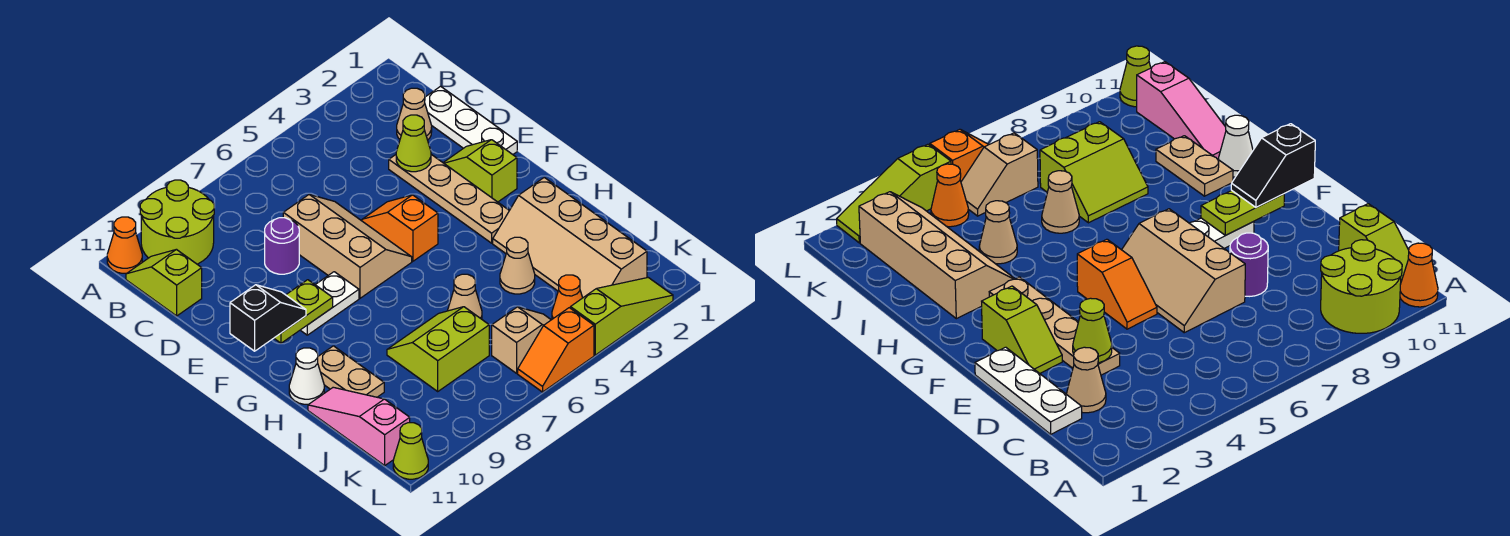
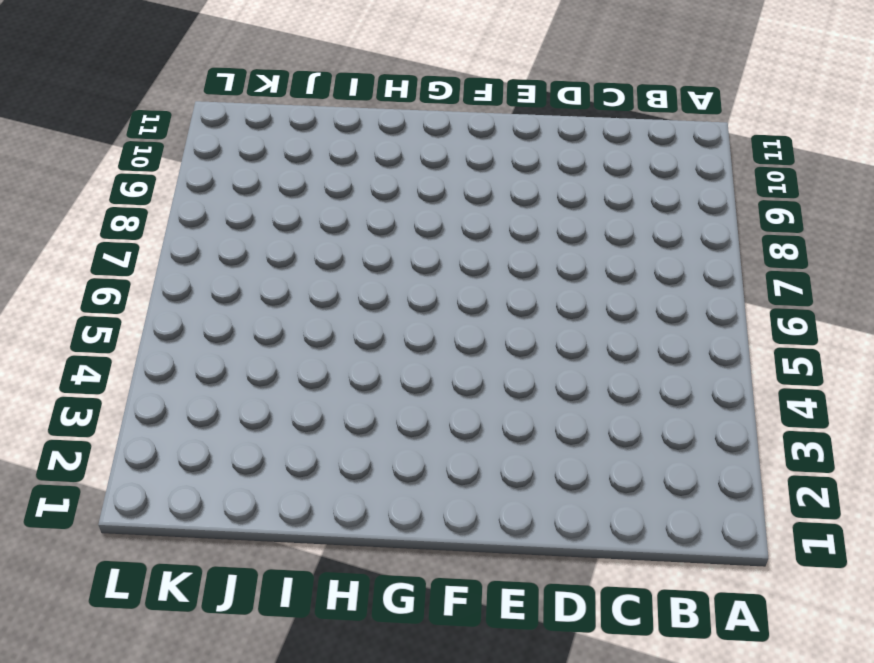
none -> lime round brick A9:B10 level 1
none -> orange cone A11 level 1
none -> lime slope B11:C11 level 1 top C

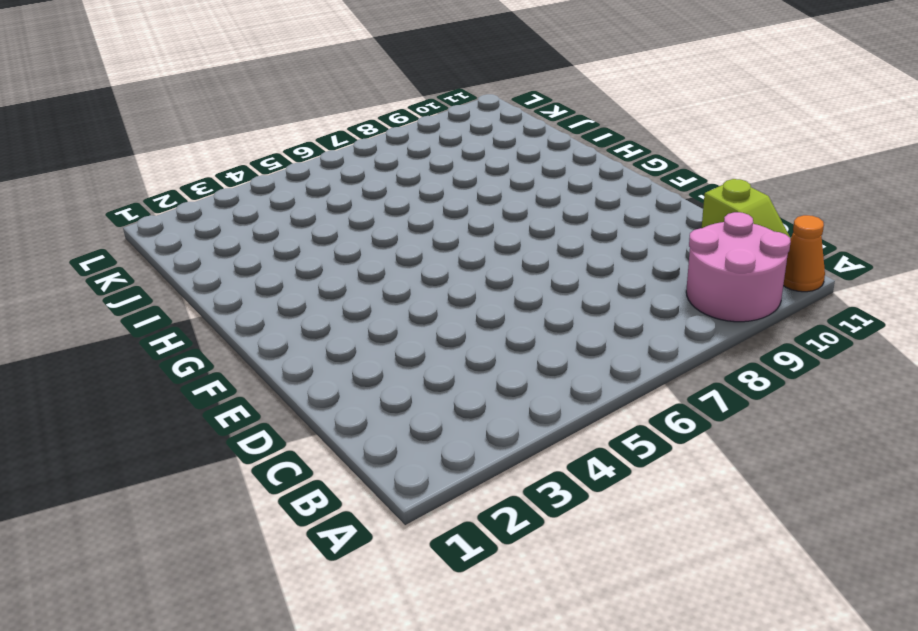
pink round brick A9:B10 level 1 -> lime round brick A9:B10 level 1
none -> white plate C1:E1 level 1
none -> tan cone C2 level 1
none -> tan plate D3:G3 level 1

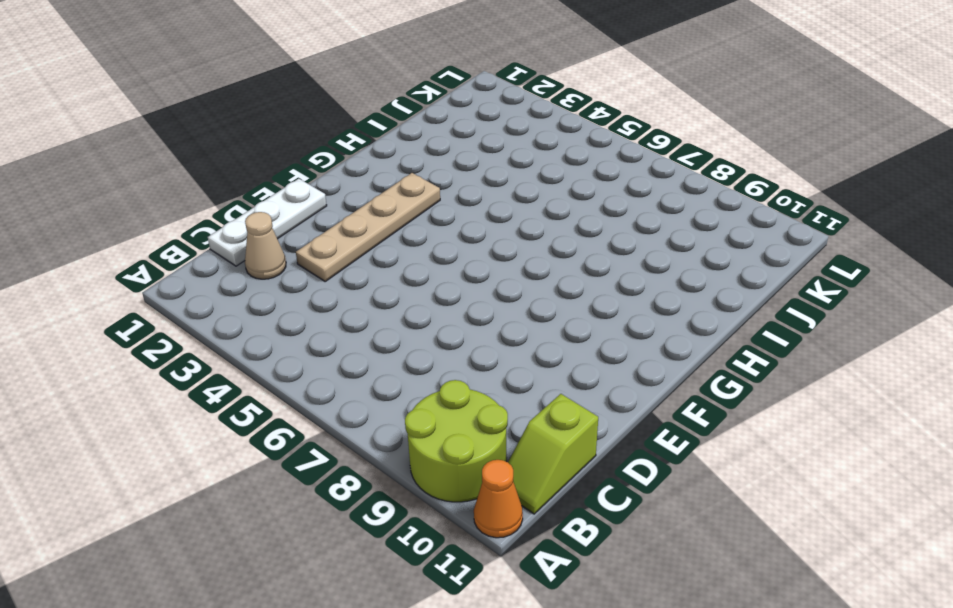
none -> tan slope D6:F7 level 1 top 7
none -> purple round brick D8 level 1
none -> lime slope E2:F2 level 1 top F

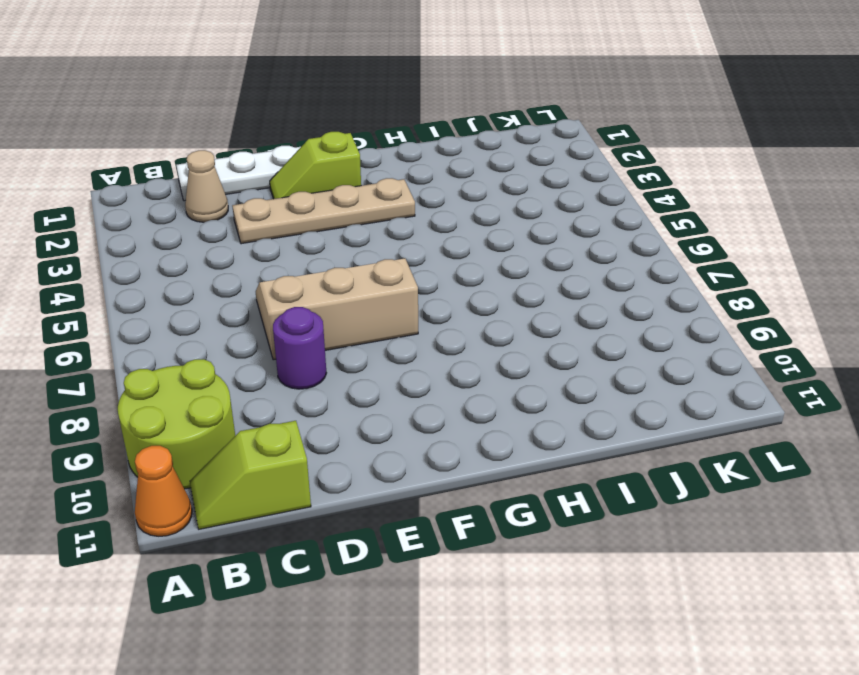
none -> orange slope E5:F5 level 1 top F
none -> white plate F8:F9 level 1
none -> tan slope H2:K3 level 1 top 2

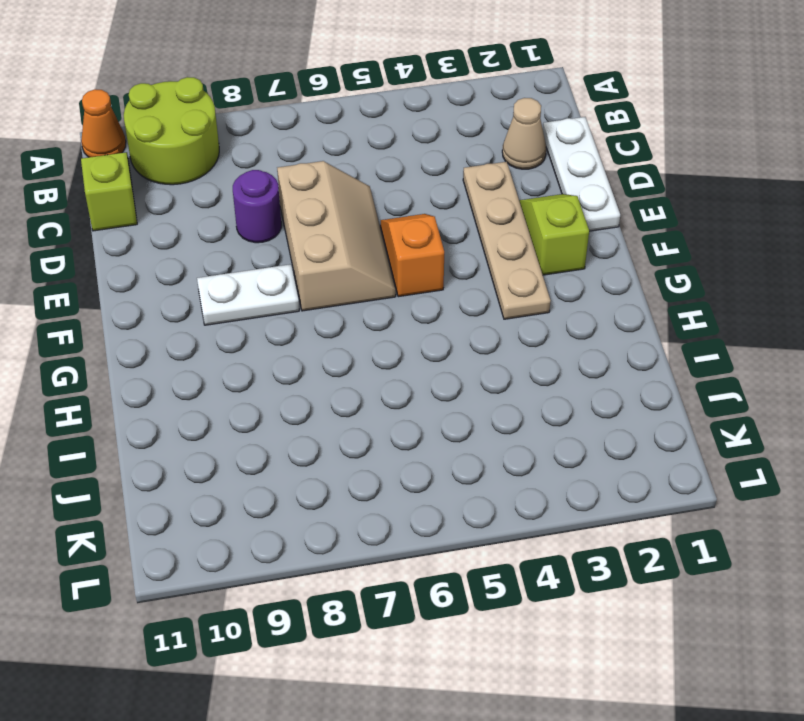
none -> tan slope H2:K3 level 1 top 2
none -> tan plate H10:I10 level 1
none -> white cone H11 level 1

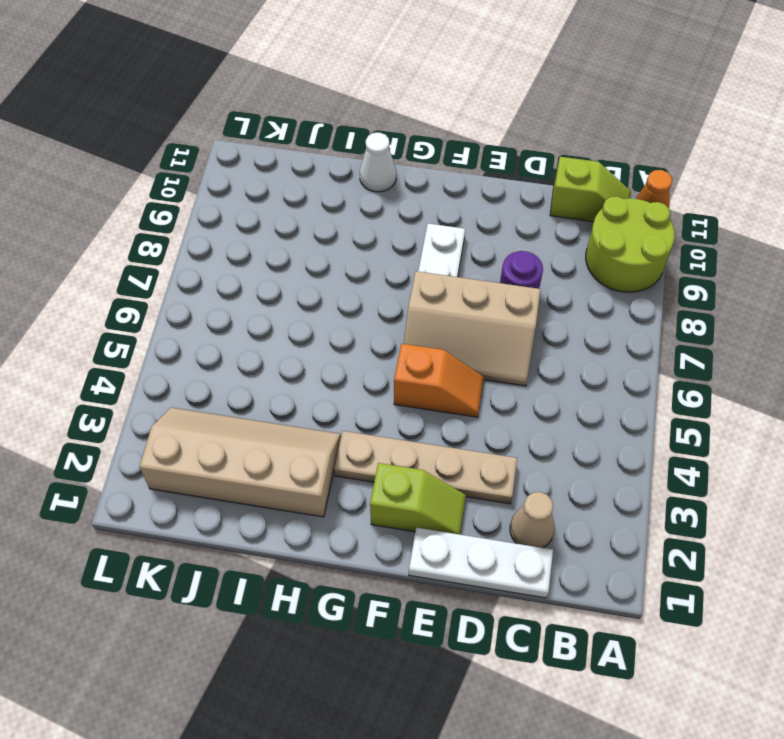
none -> tan plate H10:I10 level 1
none -> tan cone I4 level 1
none -> tan cone I6 level 1

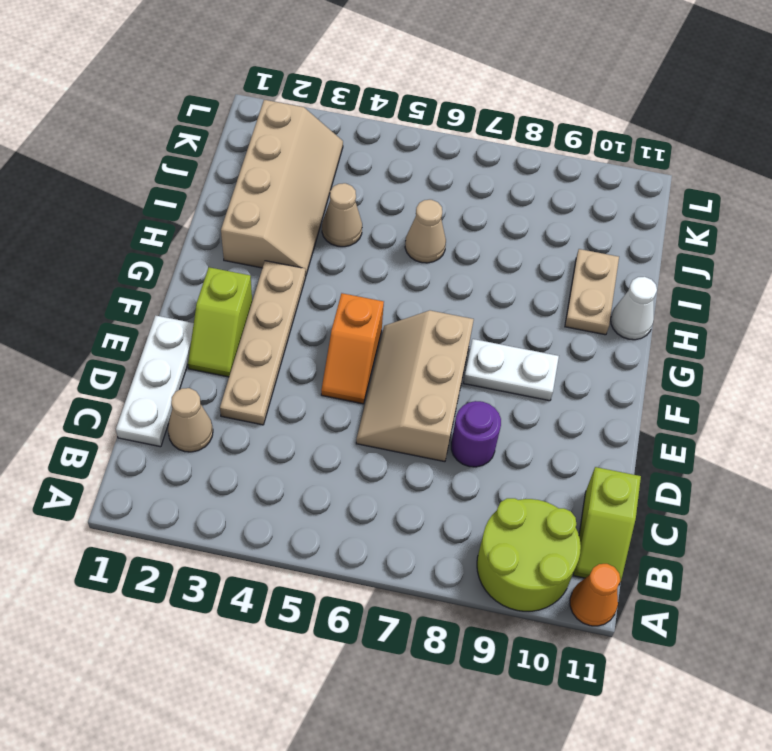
none -> lime slope I7:J8 level 1 top J
none -> pink slope I11:K11 level 1 top K
none -> orange cone K4 level 1

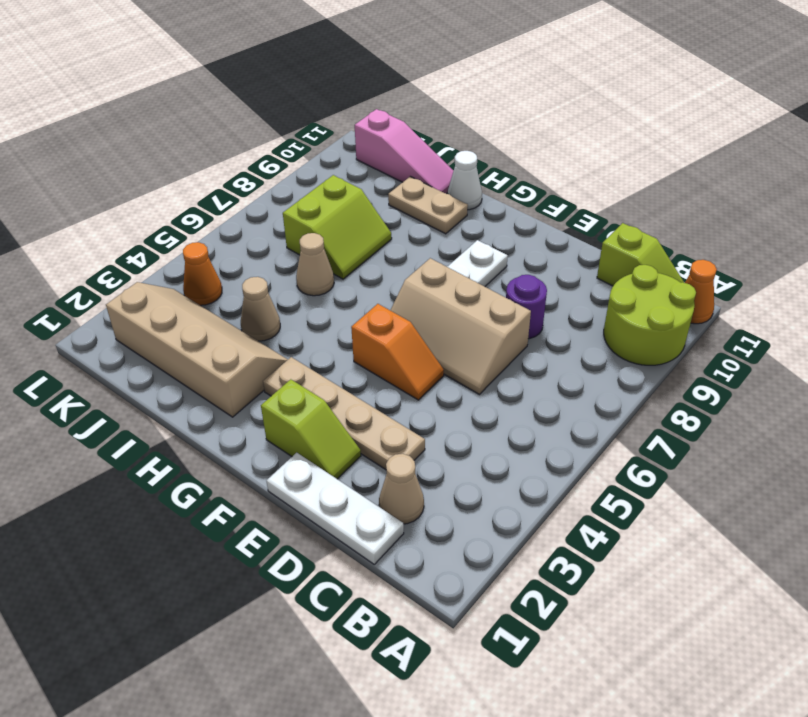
none -> tan slope K5:K6 level 1 top 6
none -> lime slope L2:L4 level 1 top 4
none -> orange slope L5:L6 level 1 top 5

